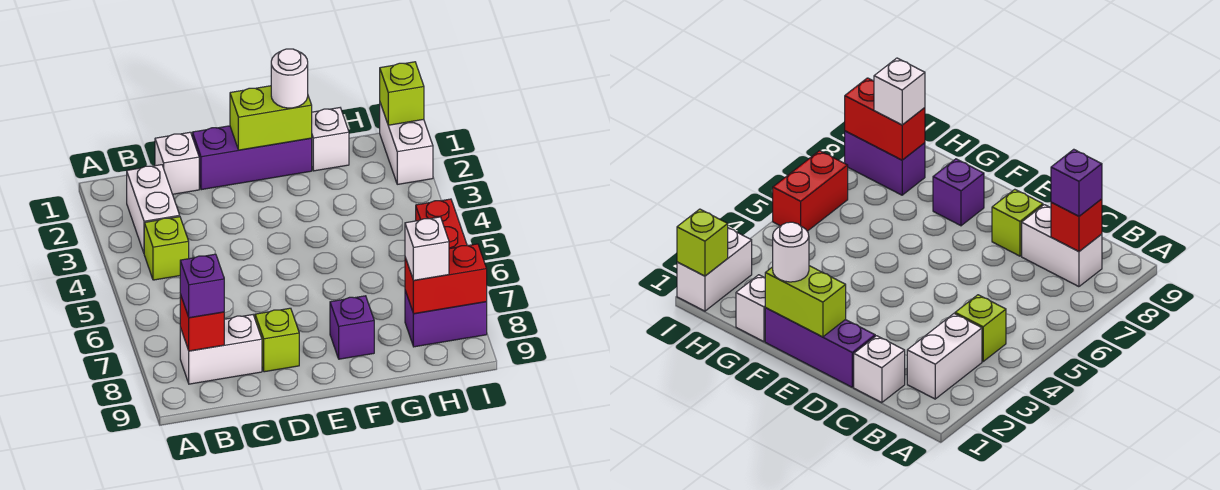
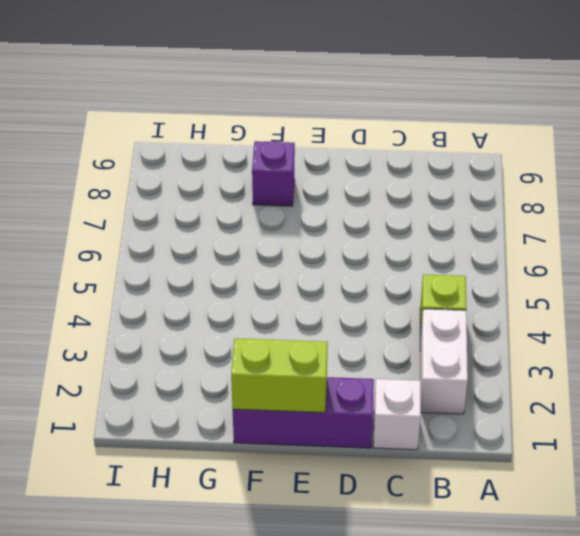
none -> white brick B8:C8 level 1
none -> lime brick D8 level 1
none -> white brick G1 level 1

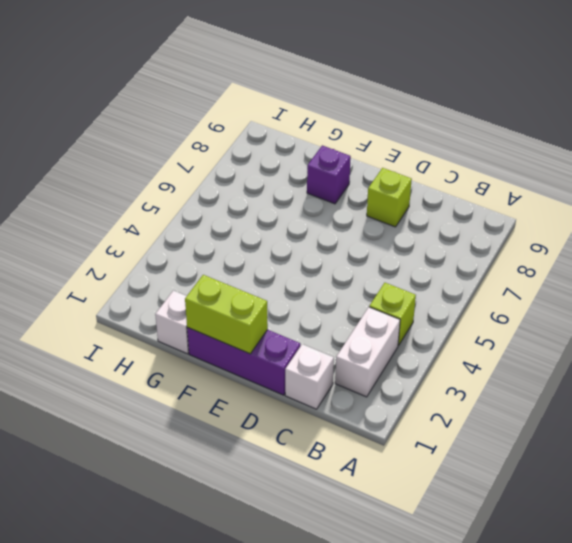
none -> white brick B8:C8 level 1
none -> purple brick H8:I8 level 1
none -> white brick I1:I2 level 1

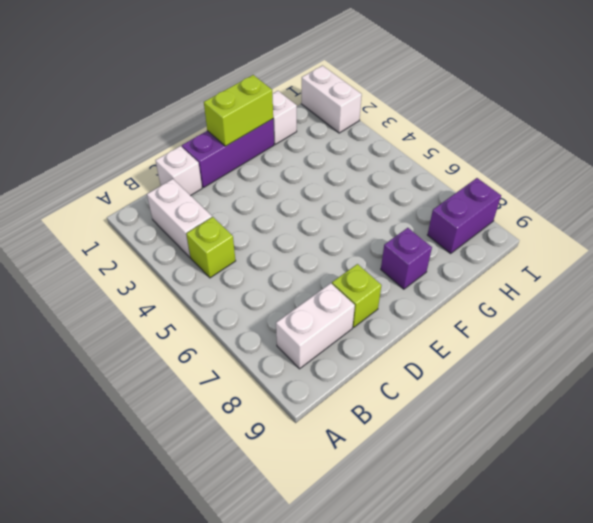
none -> red brick I5:I6 level 1
none -> red brick B8 level 2
none -> red brick H8:I8 level 2

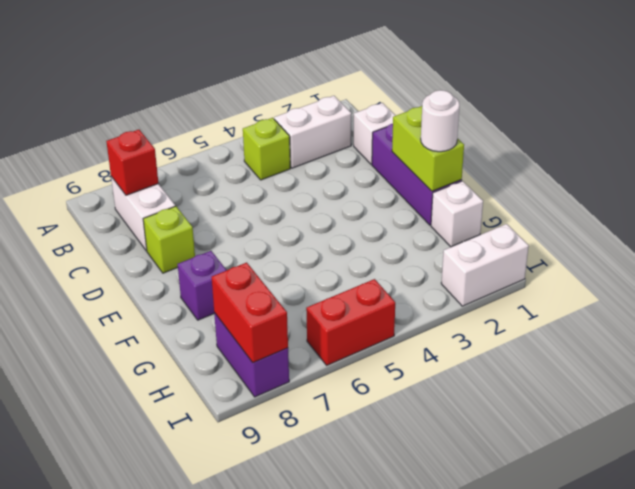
none -> lime brick I1 level 2
none -> purple brick B8 level 3
none -> white brick H8 level 3

